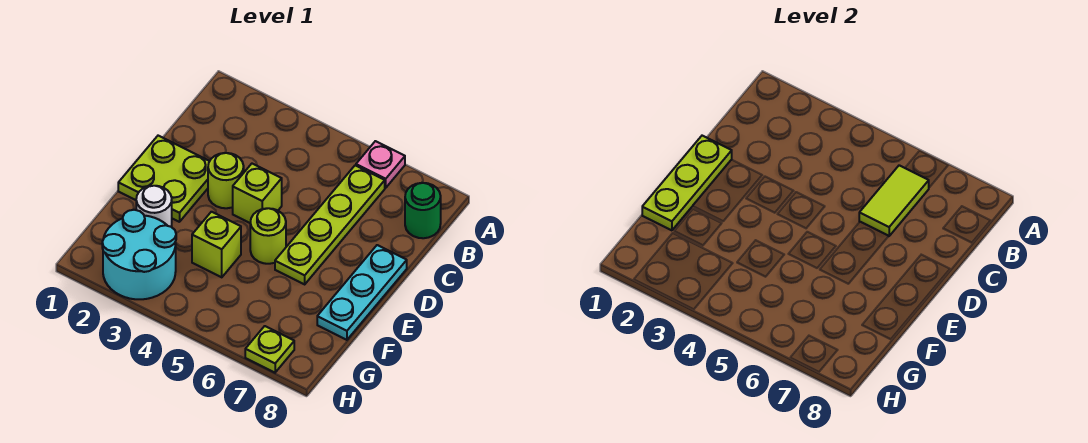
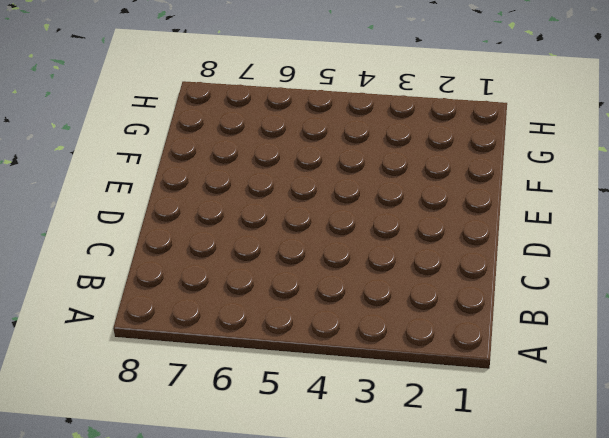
none -> pink plate A6 level 1
none -> lime plate B6:E6 level 1
none -> green round brick B8 level 1

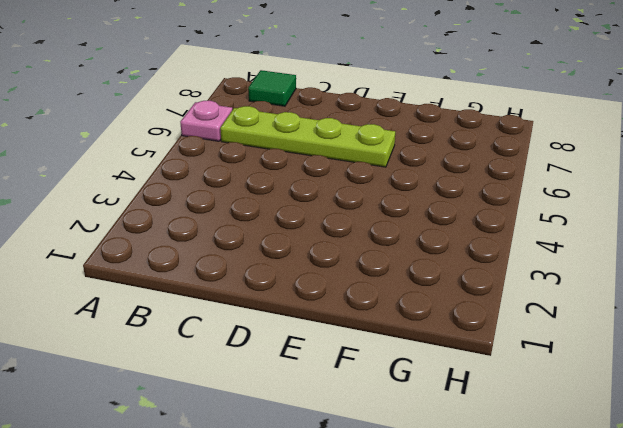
green tile B8 level 1 -> green round brick B8 level 1
none -> lime plate D1:E2 level 1
none -> lime round brick D3 level 1
none -> lime brick D4 level 1

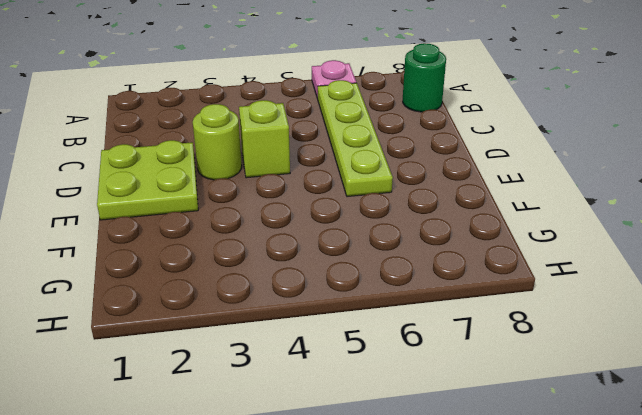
none -> cyan plate D8:F8 level 1
none -> lime round brick E5 level 1
none -> white round brick F2 level 1

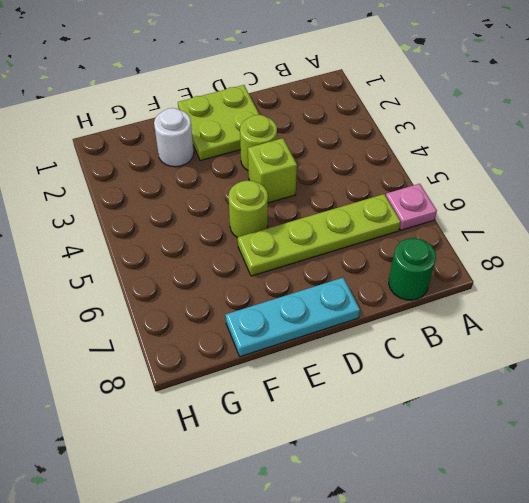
none -> lime brick F4 level 1
none -> cyan round brick G2:H3 level 1
none -> lime plate H7 level 1

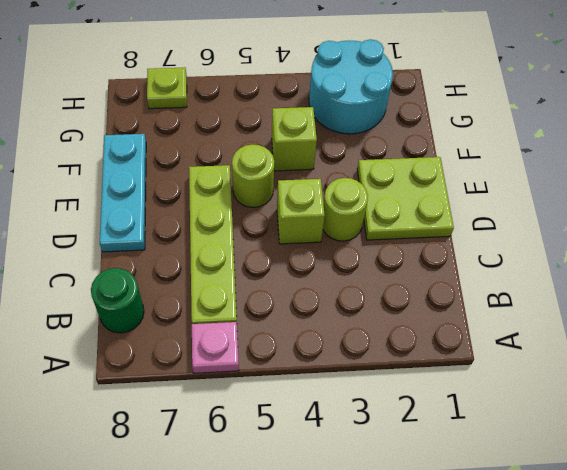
none -> white round brick F2 level 1
none -> lime tile B6:C6 level 2
none -> lime plate D1:F1 level 2

